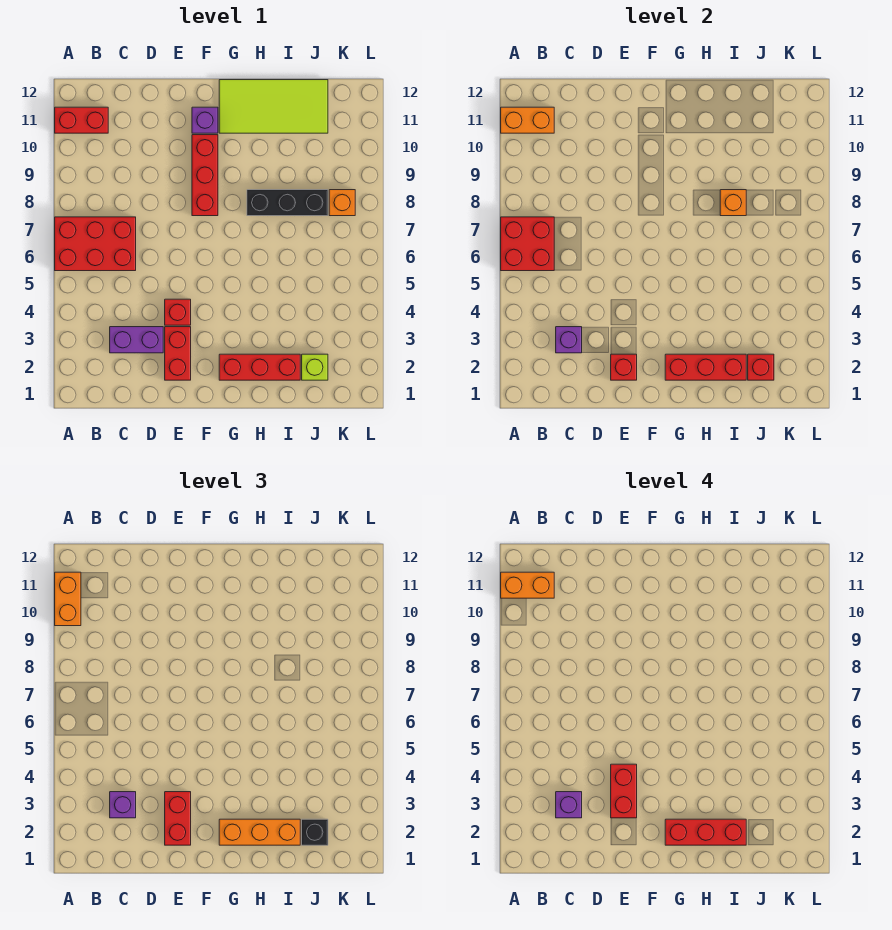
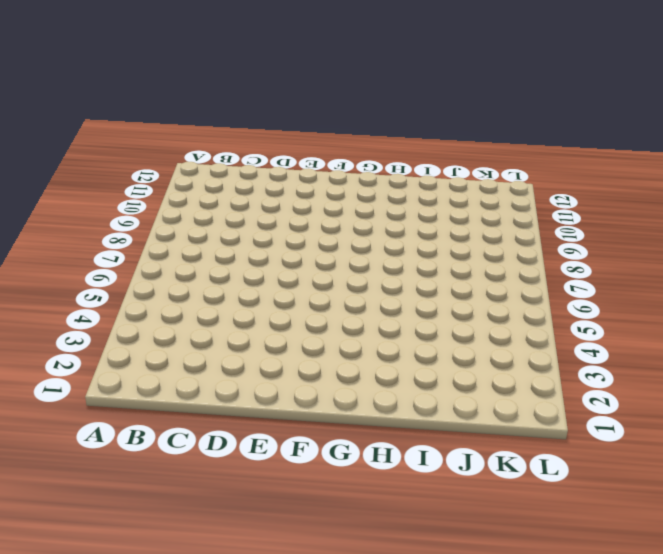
none -> red brick A6:C7 level 1
none -> red brick A11:B11 level 1
none -> purple brick C3:D3 level 1

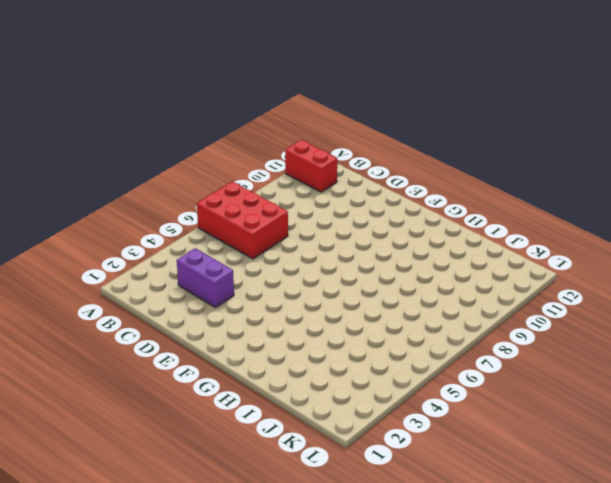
none -> red brick E2:E3 level 1
none -> red brick E4 level 1
none -> red brick F8:F10 level 1

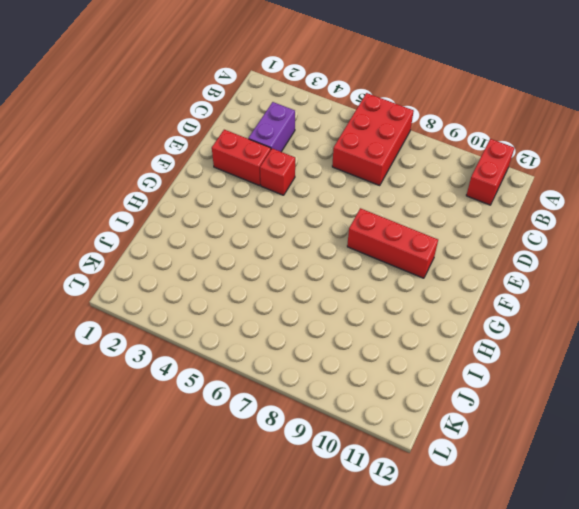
none -> purple brick F11 level 1
none -> red brick G2:I2 level 1
none -> lime tile G11:J12 level 1

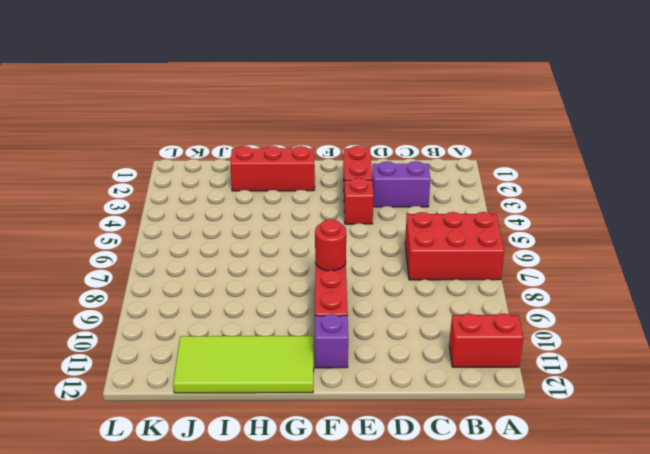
red round brick F8 level 2 -> none
none -> black brick H8:J8 level 1
none -> lime brick J2 level 1
none -> orange brick K8 level 1

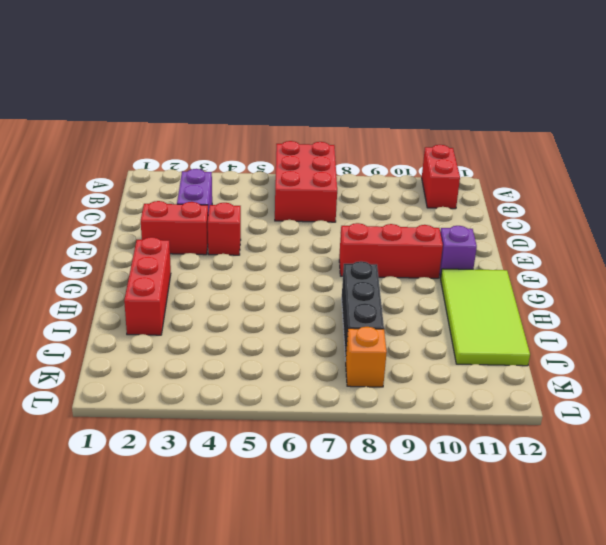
none -> lime brick J2 level 1
none -> red brick A6:B7 level 2
none -> orange brick A11:B11 level 2

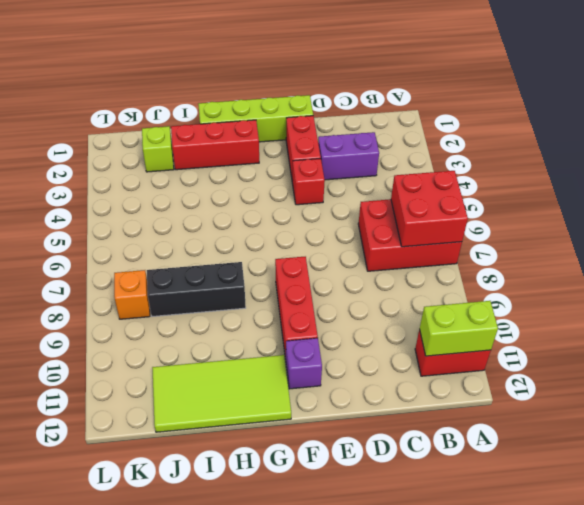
lime brick A11:B11 level 2 -> orange brick A11:B11 level 2
lime brick E1:H1 level 1 -> none
none -> purple brick C3 level 2
none -> red brick E2 level 2
none -> red brick G2:I2 level 2

